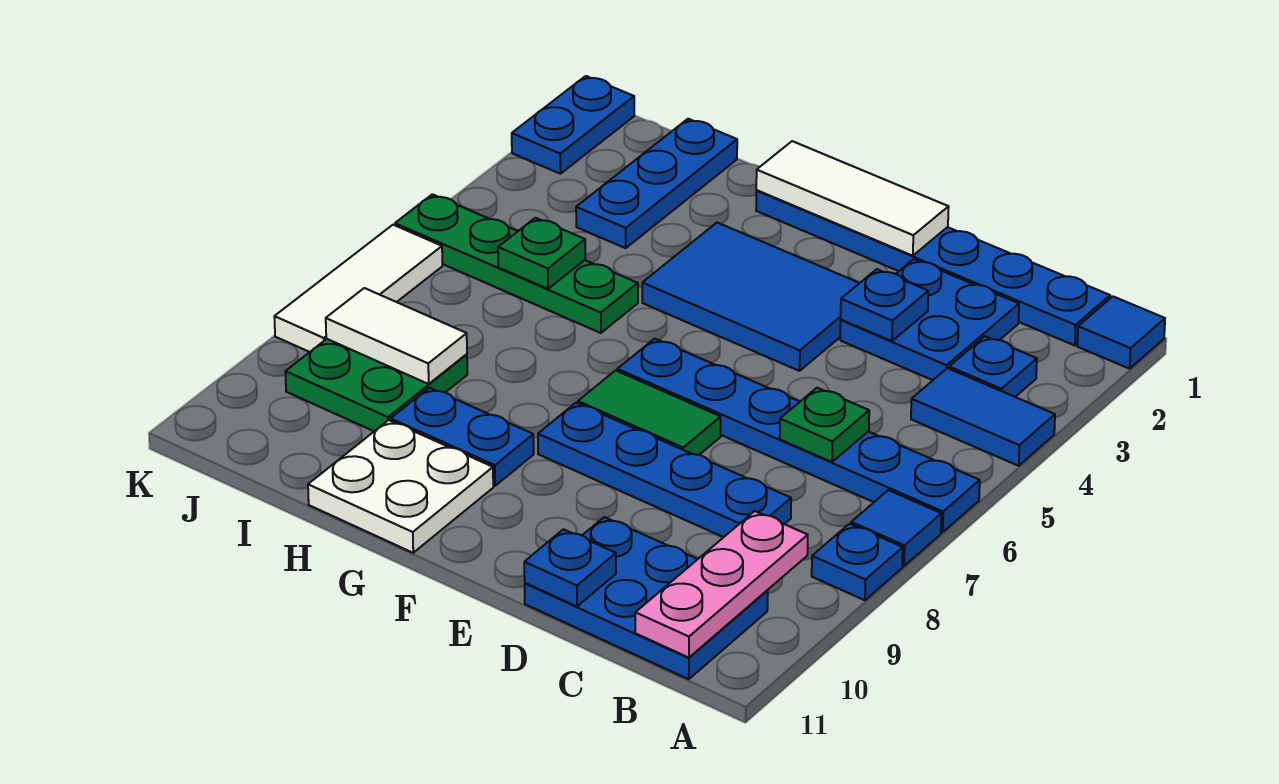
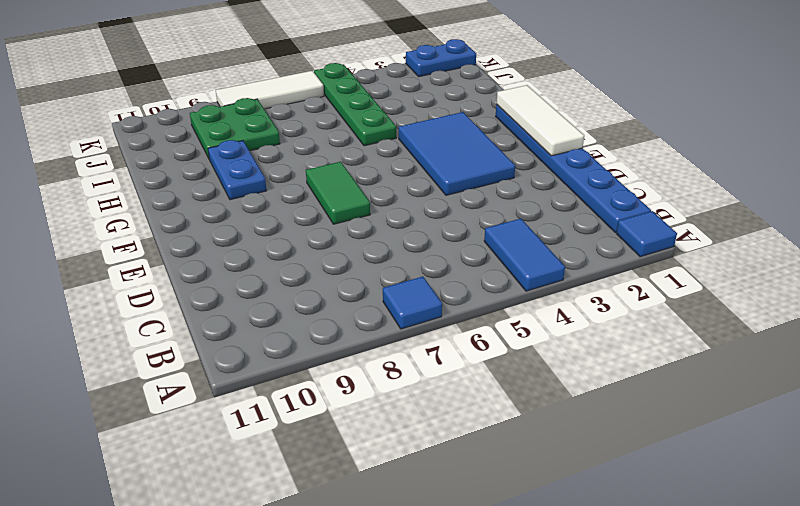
none -> blue plate A6:F6 level 1
none -> blue plate A8 level 1
none -> blue plate B3 level 1

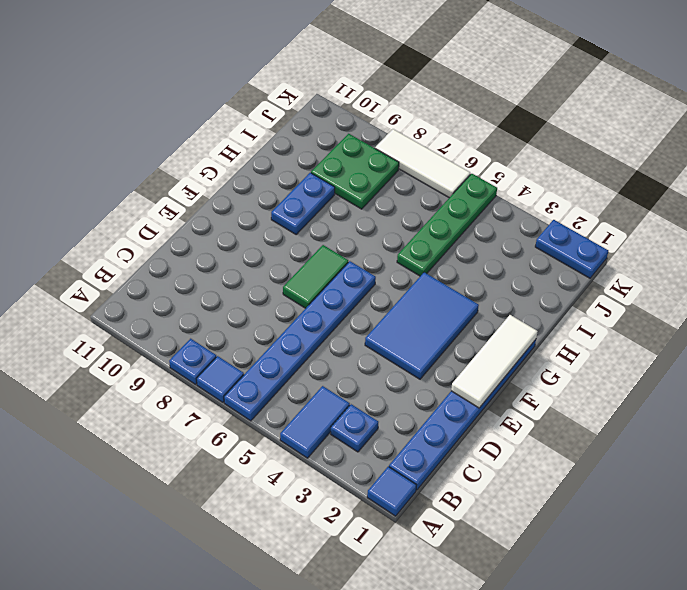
none -> blue plate B10:D11 level 1
none -> blue plate C2:D3 level 1
none -> blue plate C8:F8 level 1

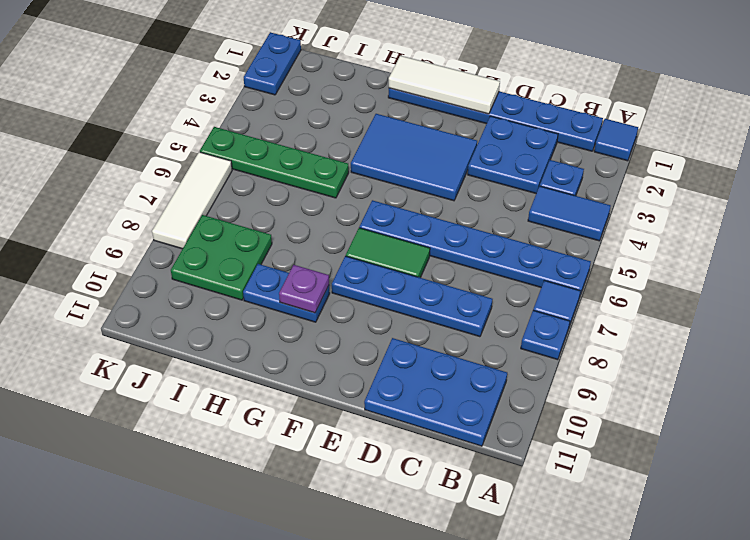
purple plate G9 level 2 -> none
none -> white plate G10:H11 level 1
none -> blue plate I1:I3 level 1
none -> pink plate B9:B11 level 2

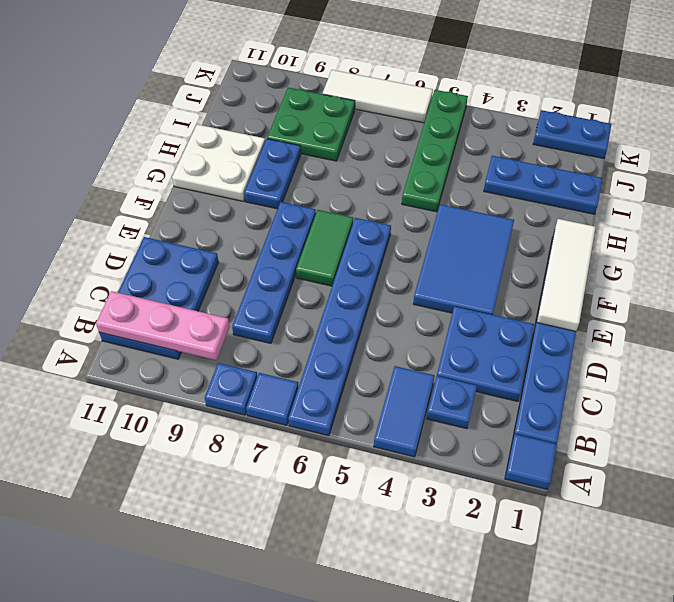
none -> green plate C6 level 2
none -> blue plate D3 level 2
none -> blue plate D11 level 2

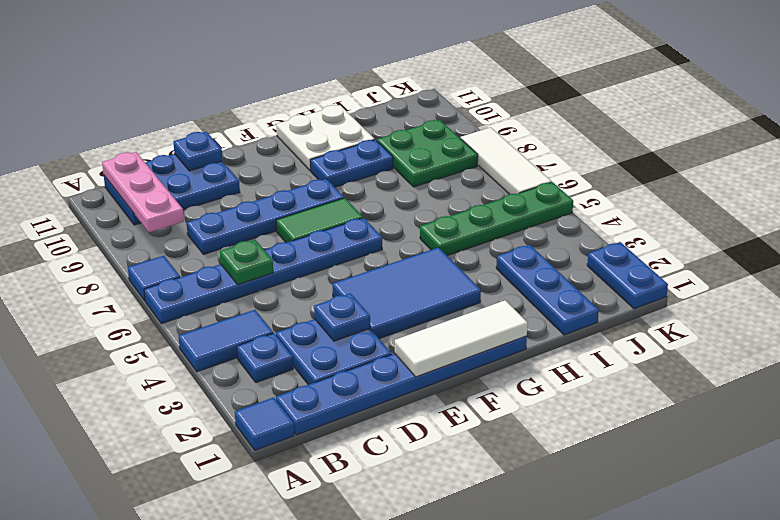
none -> blue plate A8 level 1
none -> green plate I5 level 2
none -> white tile I8:J8 level 2

